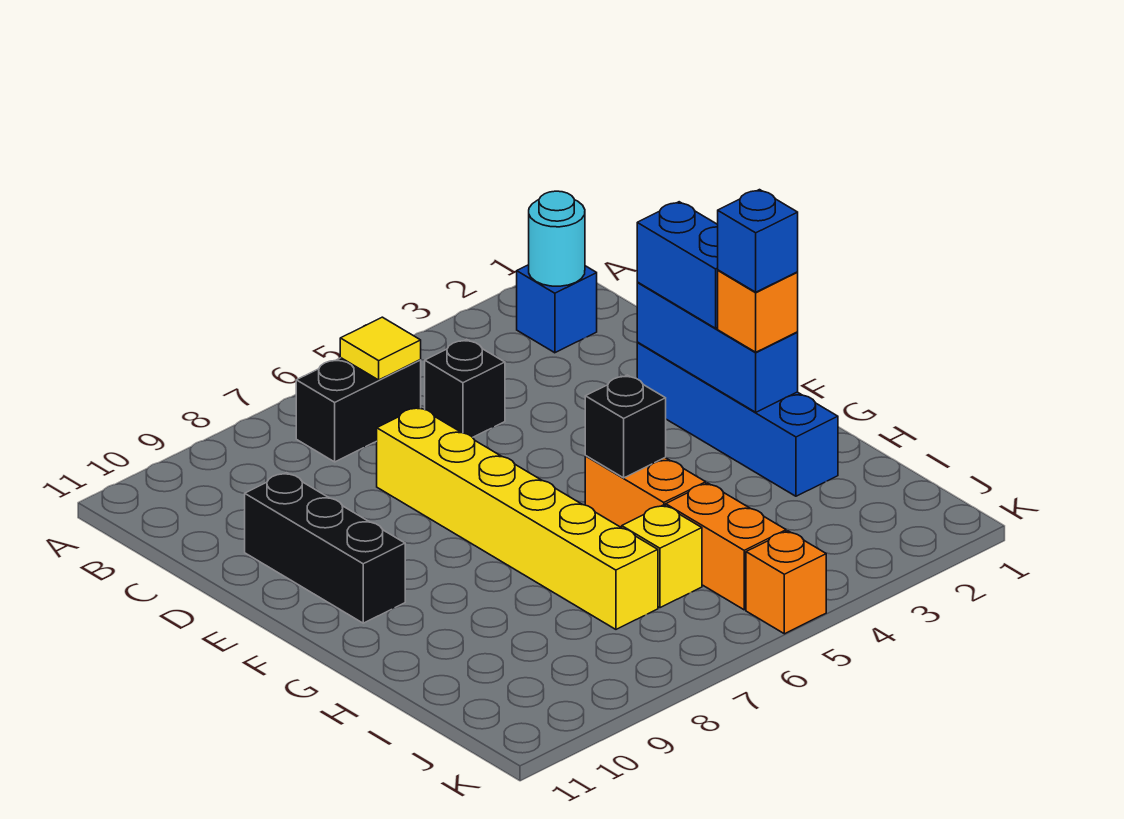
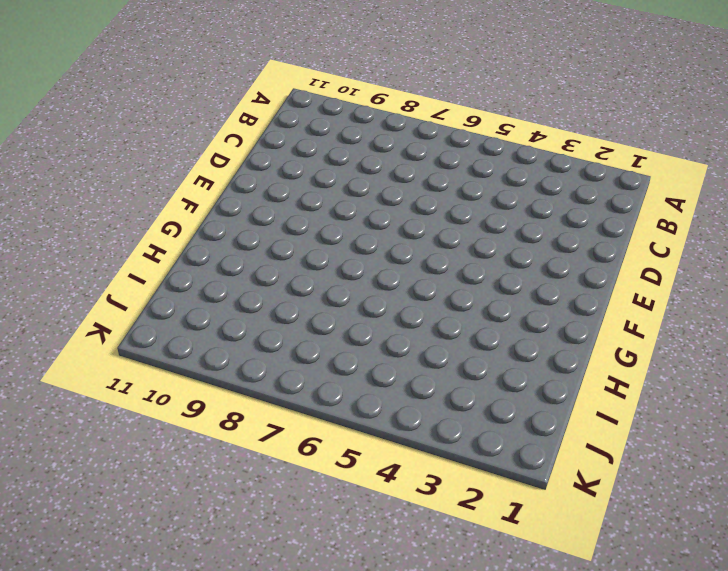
none -> blue brick B2 level 1
none -> black brick B6:B7 level 1
none -> black brick C5 level 1

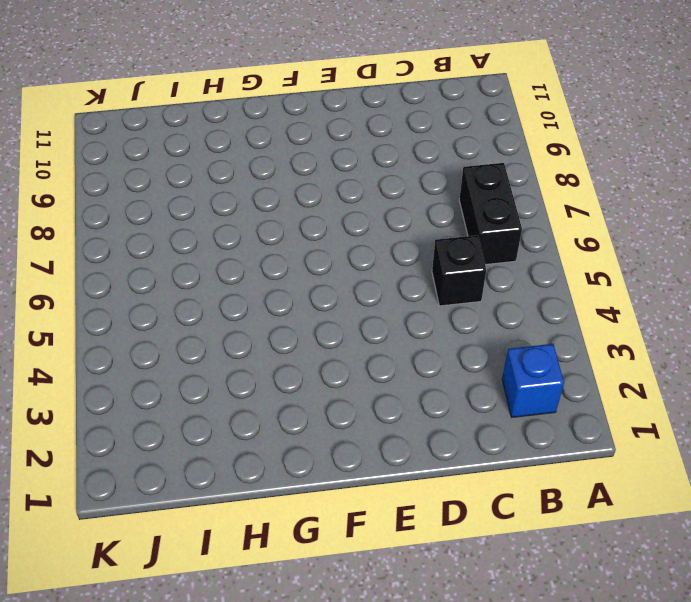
none -> yellow brick D7:I7 level 1
none -> black brick D10:F10 level 1
none -> blue brick E2:H2 level 1

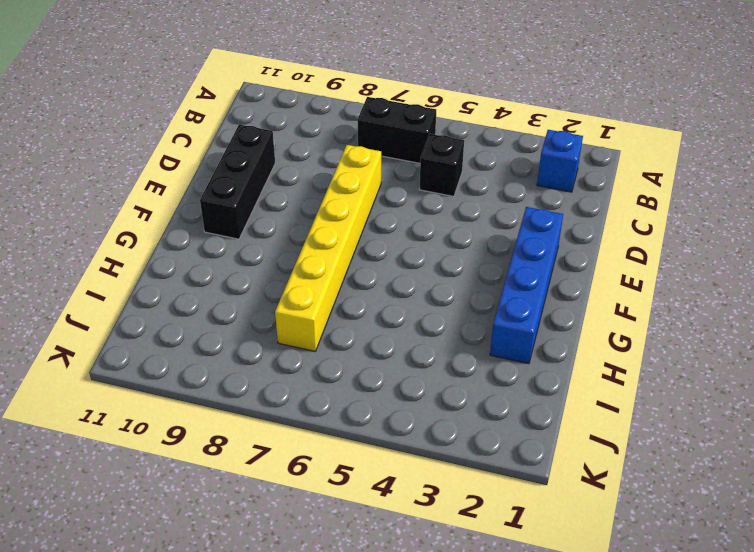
none -> orange brick G5:H5 level 1
none -> orange brick I5:J5 level 1
none -> yellow brick I6 level 1

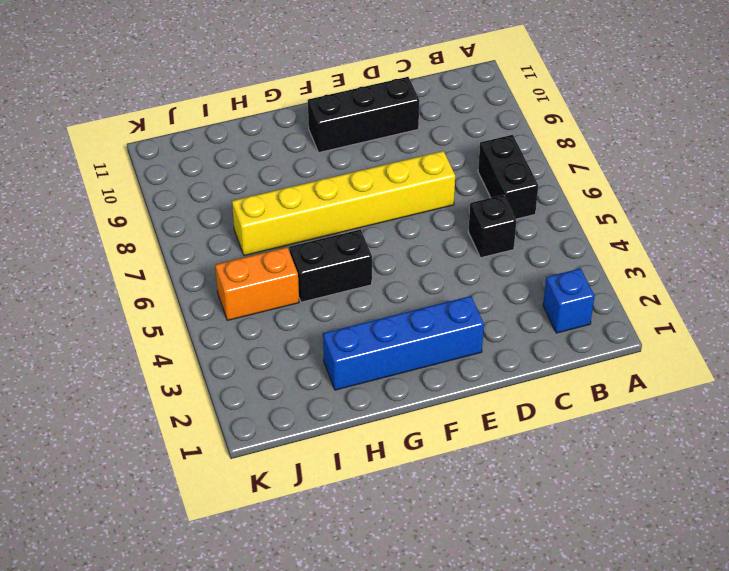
black brick G5:H5 level 1 -> orange brick G5:H5 level 1
none -> yellow brick I6 level 1
none -> orange brick K5 level 1
none -> cyan round brick B2 level 2

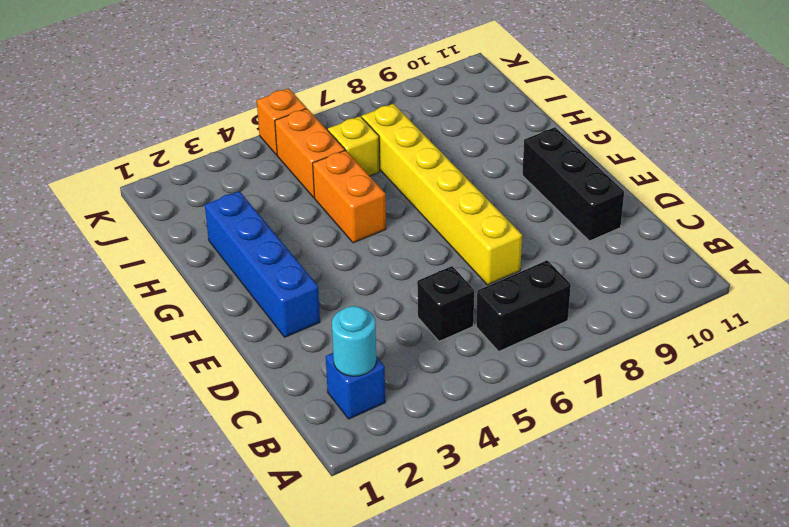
none -> yellow tile B6 level 2
none -> blue brick E2:G2 level 2
none -> black brick G5 level 2

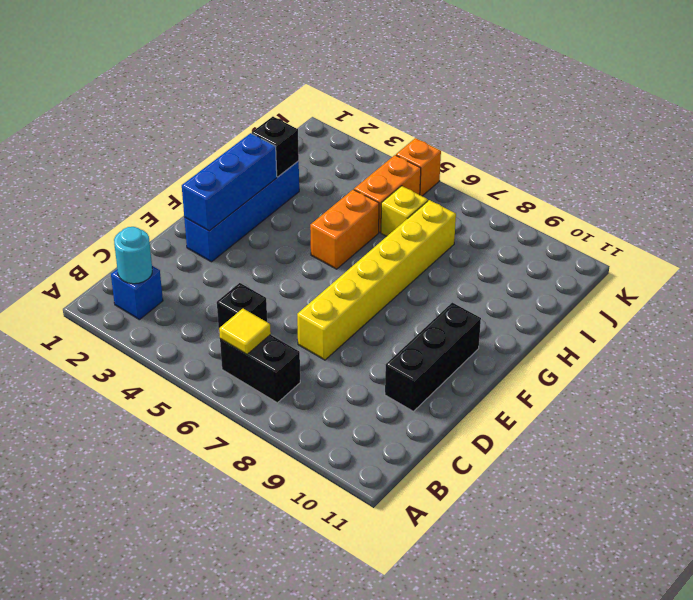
black brick H2 level 2 -> black brick G5 level 2
none -> blue brick E2:F2 level 3
none -> orange brick G2 level 3
none -> blue brick G2 level 4

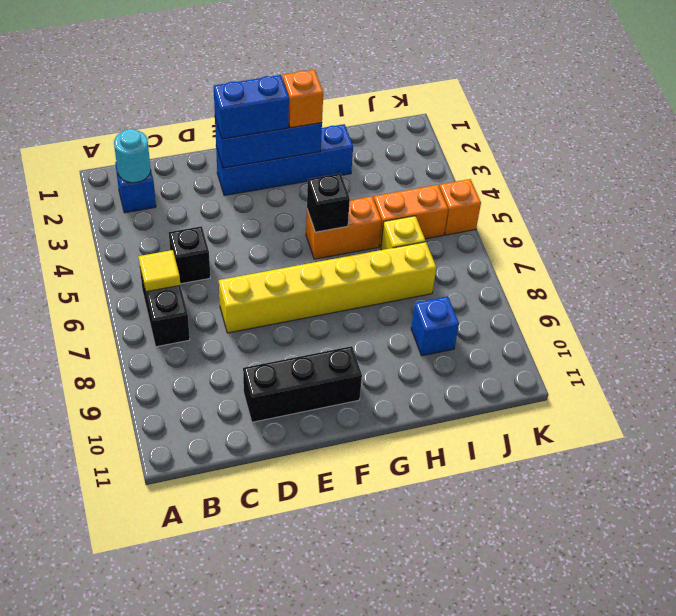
blue brick I9 level 1 -> blue brick G2 level 4

